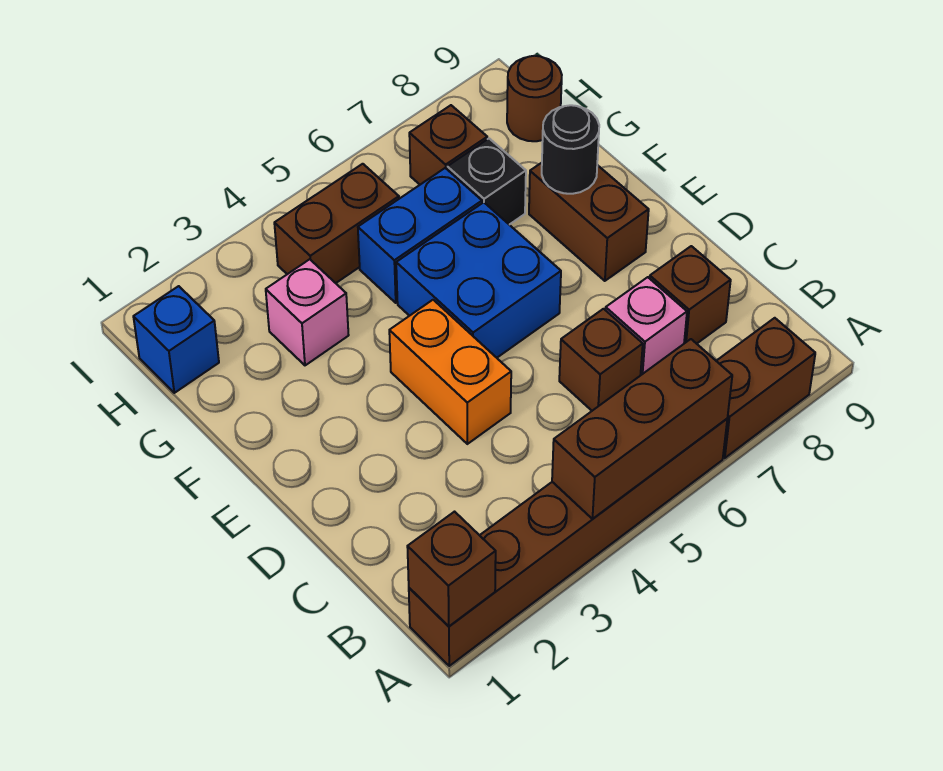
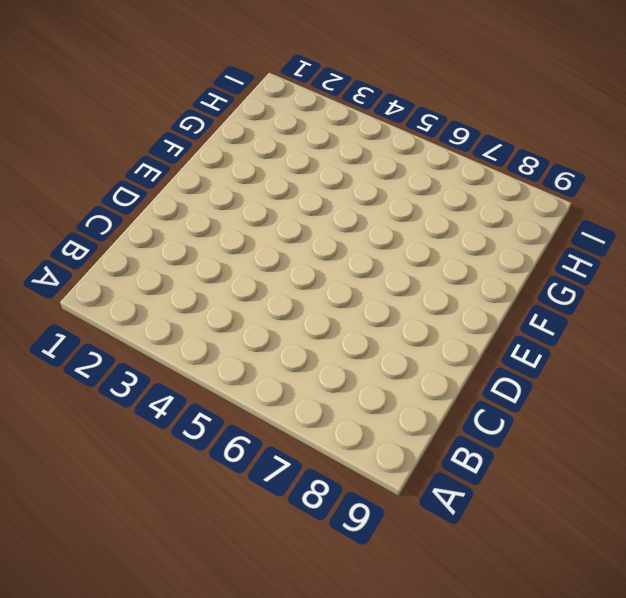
none -> brown brick A1:A6 level 1
none -> brown brick A7:A8 level 1
none -> brown brick C6 level 1

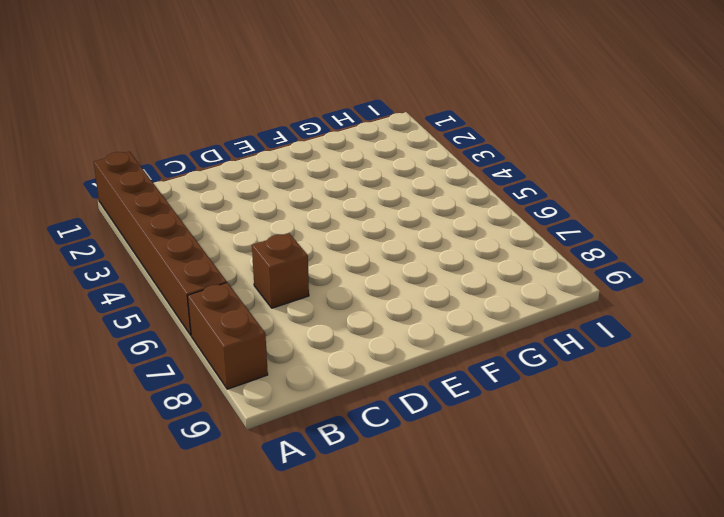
none -> pink brick C7 level 1
none -> brown brick C8 level 1
none -> orange brick D4:E4 level 1

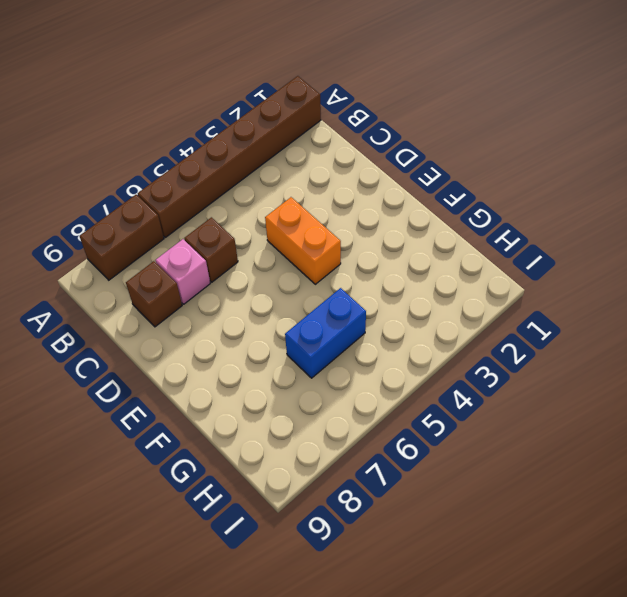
none -> blue brick E5:F6 level 1
none -> brown brick E8:F8 level 1
none -> pink brick G3 level 1

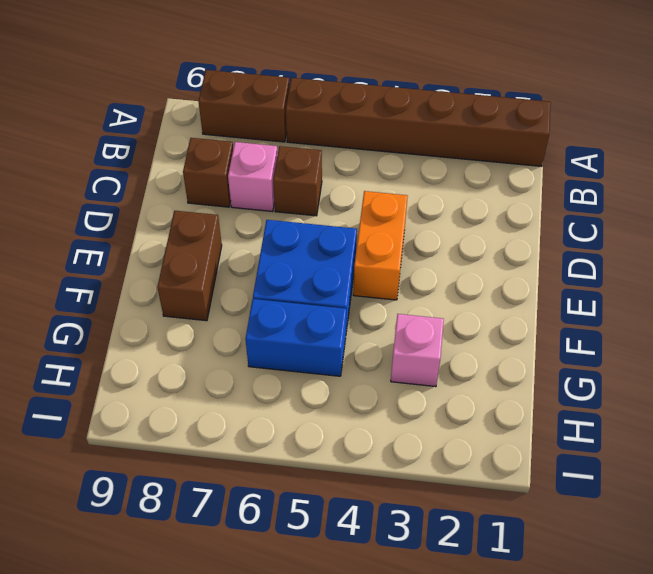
none -> black brick G7 level 1
none -> blue brick H1 level 1
none -> brown brick H4:H5 level 1

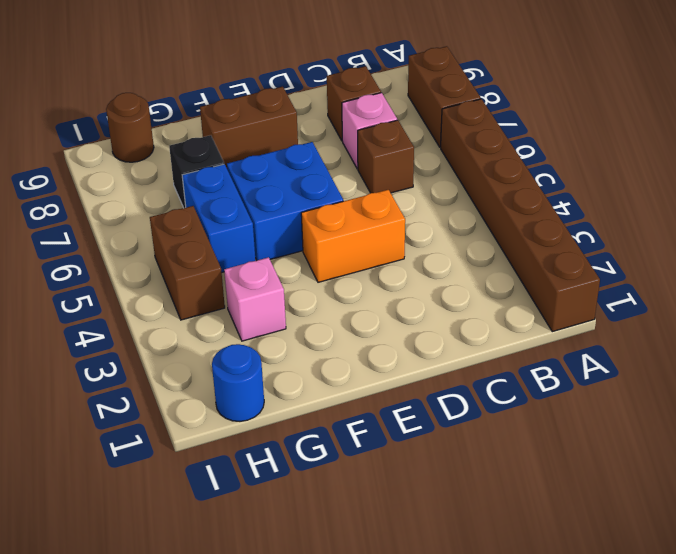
blue round brick H1 level 1 -> blue brick H1 level 1
none -> brown brick H7 level 1
none -> brown brick A1 level 2
none -> brown brick A4:A6 level 2

